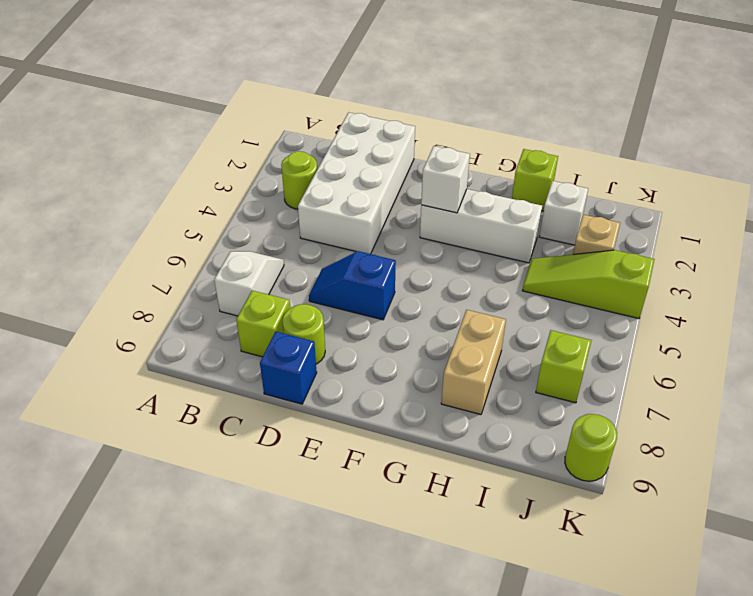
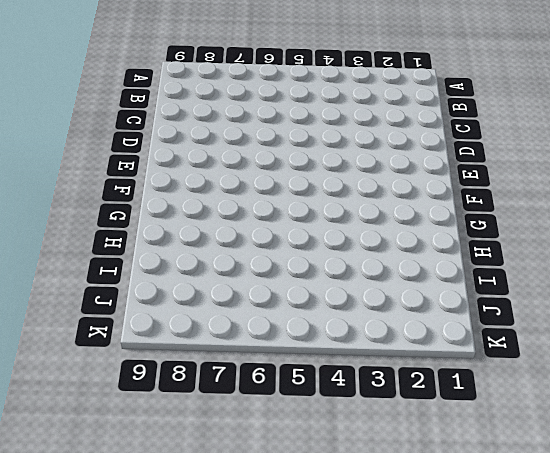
none -> lime round brick B3 level 1
none -> white slope B6:B7 level 1 top 7
none -> white brick C1:D4 level 1

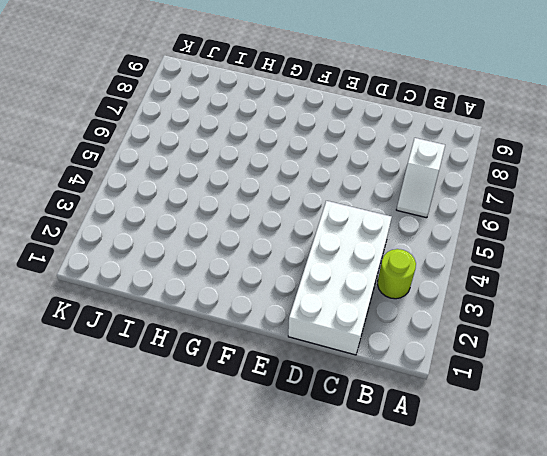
none -> lime brick C8 level 1
none -> blue slope D6:E6 level 1 top E
none -> lime round brick D8 level 1

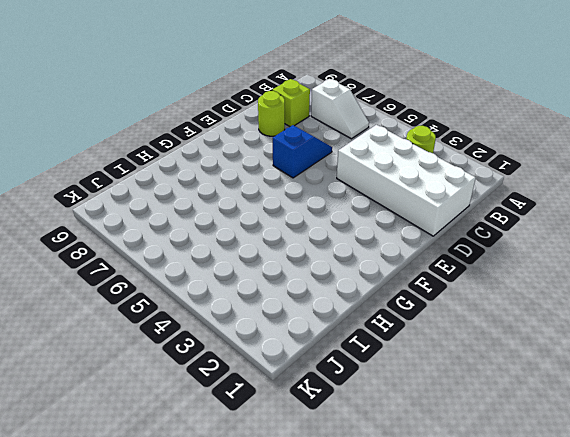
none -> blue brick D9 level 1
none -> white brick F3:H3 level 1
none -> lime brick H1 level 1

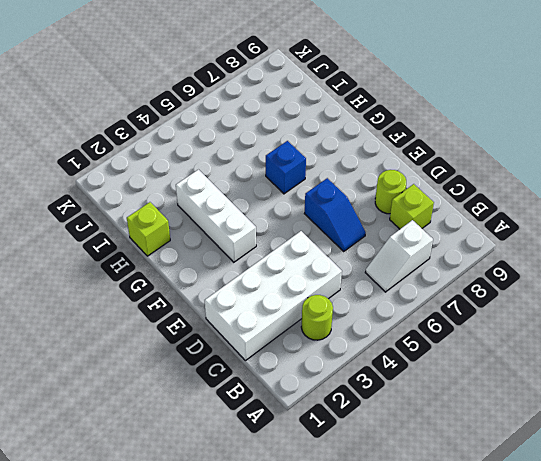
blue brick G6 level 1 -> blue brick D9 level 1
none -> tan brick H7:H8 level 1
none -> white brick I2 level 1
none -> lime slope I4:K4 level 1 top K

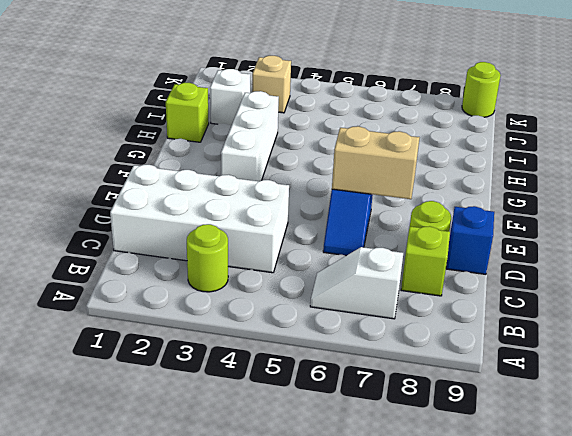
tan brick E6:E7 level 2 -> tan brick H7:H8 level 1
none -> lime slope I4:K4 level 1 top K
none -> lime brick J7 level 1
none -> white brick F3 level 2

